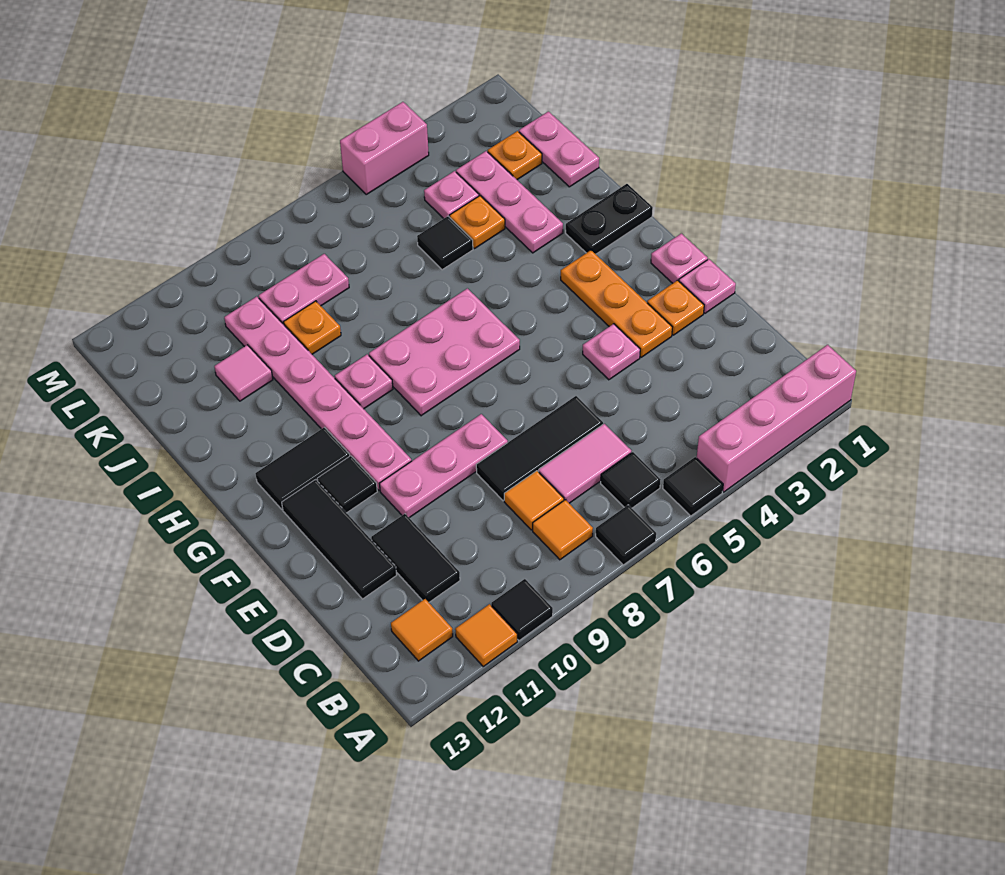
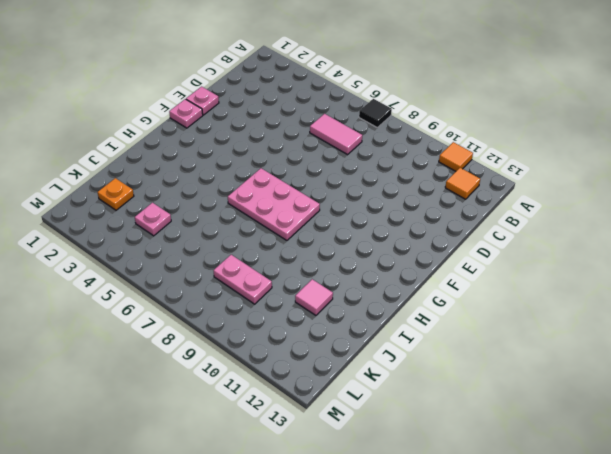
none -> pink brick A1:A4 level 1
none -> black tile A5 level 1
none -> black tile A10 level 1
none -> black tile B6 level 1

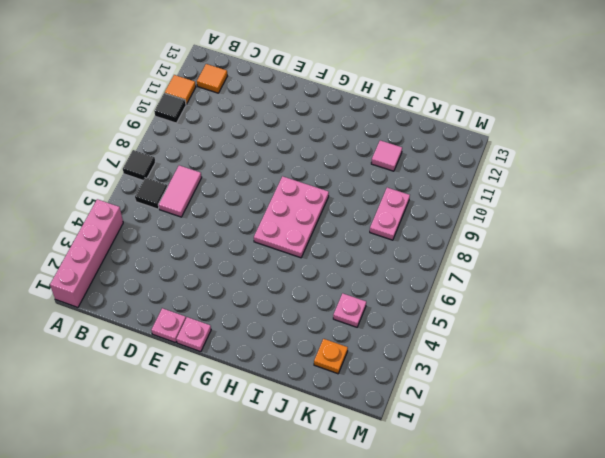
none -> black tile A5 level 1
none -> orange tile B8 level 1
none -> orange tile C8 level 1
none -> black tile C11:D11 level 1

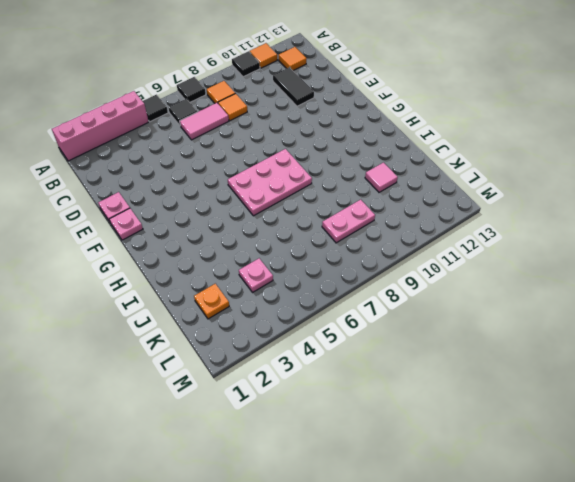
none -> black tile D6:D8 level 1
none -> black tile D12:F12 level 1
none -> orange plate E2 level 1
none -> orange plate E3:G3 level 1

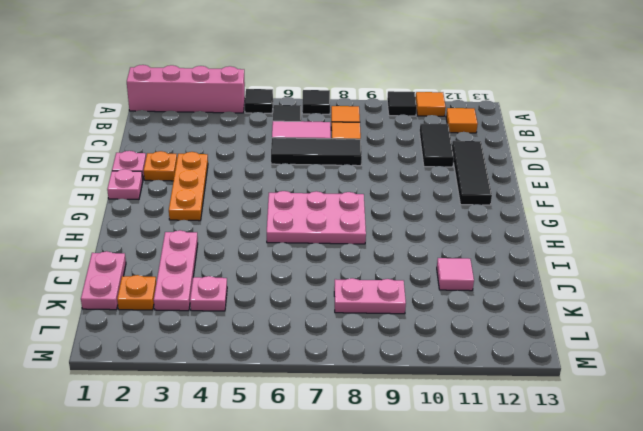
none -> pink plate E4 level 1
none -> pink plate E8:E10 level 1
none -> pink plate F10:K10 level 1
none -> black tile F11 level 1

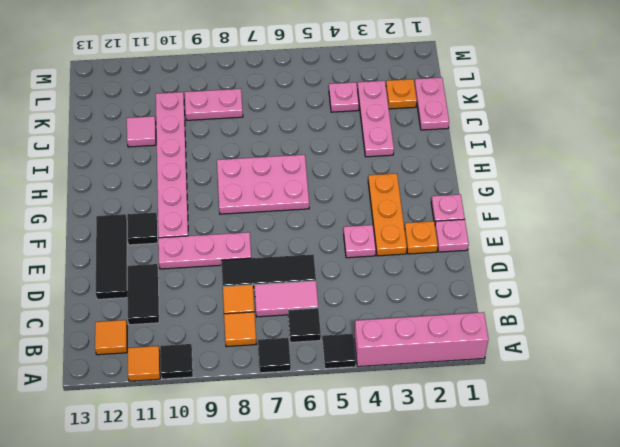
none -> black tile G11:G12 level 1
none -> black plate H1:H2 level 1
none -> pink plate H9 level 1
none -> orange plate J4 level 1

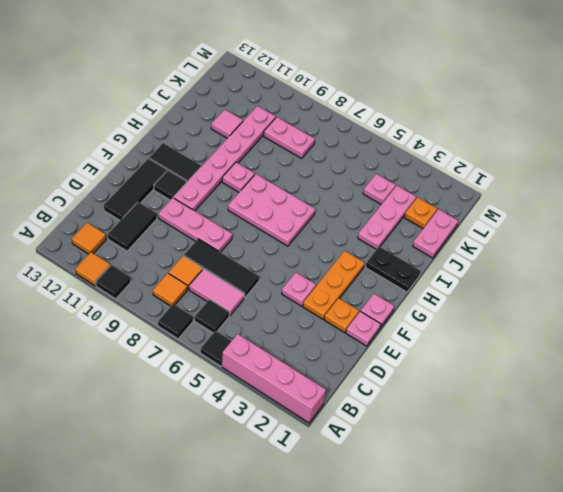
none -> orange plate J4 level 1
none -> black tile J5 level 1
none -> orange plate J9 level 1
none -> pink brick M4:M5 level 1

